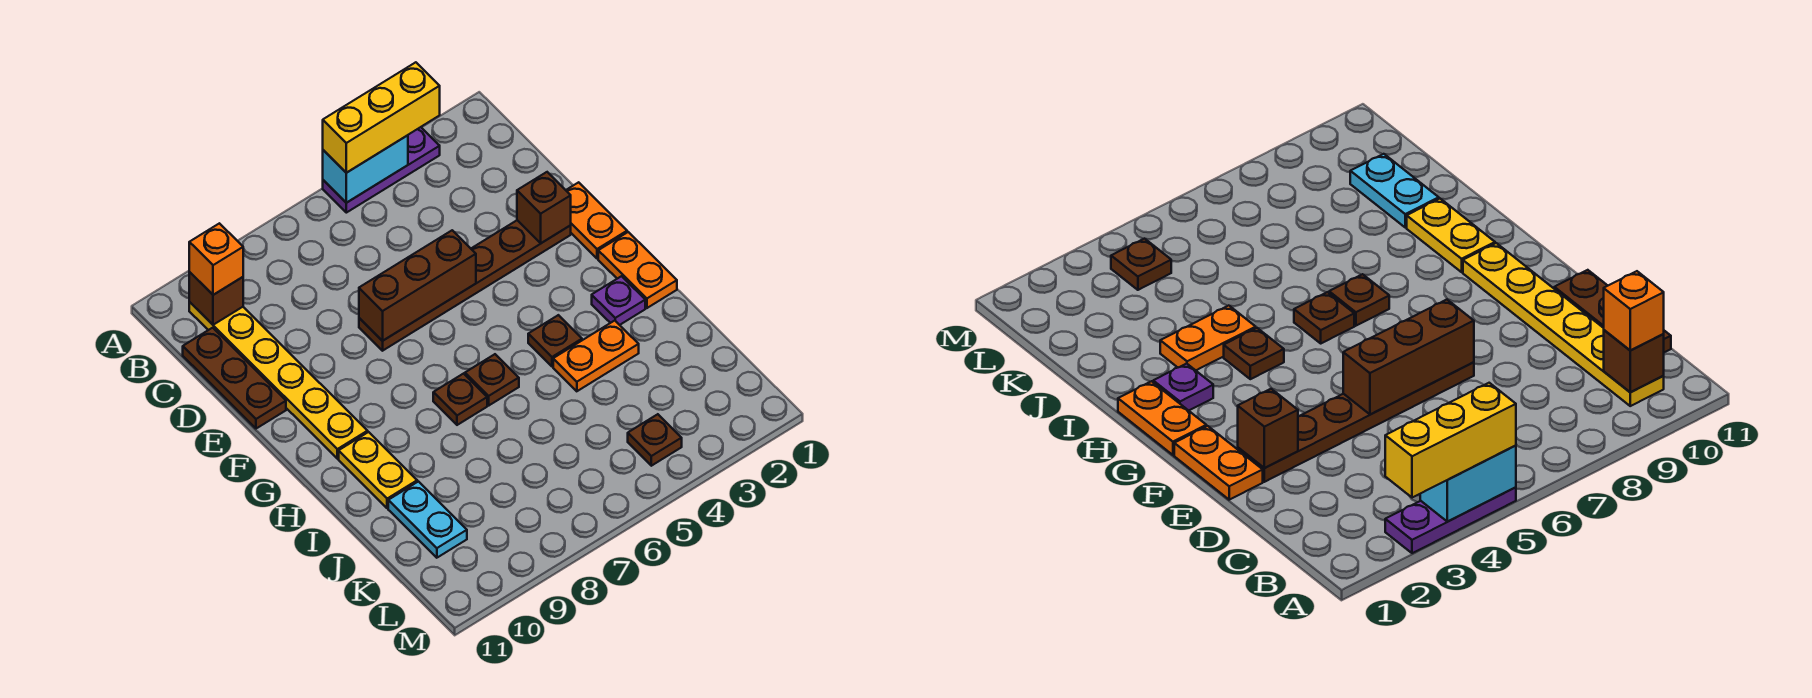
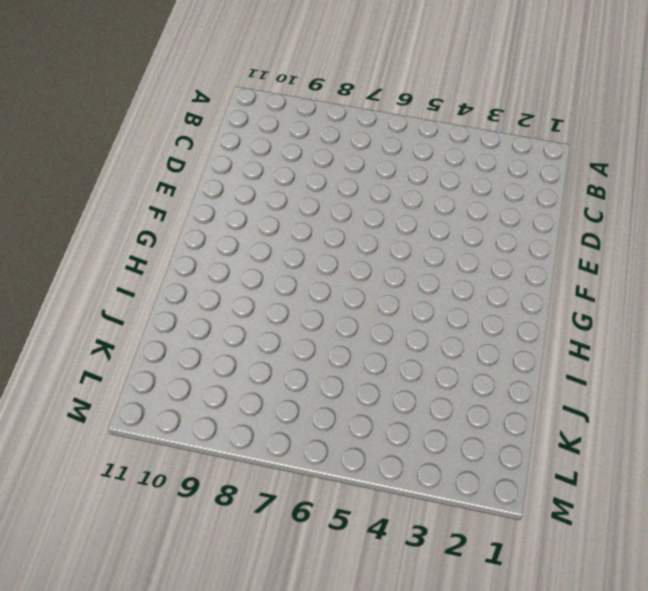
none -> purple plate A3:A5 level 1
none -> yellow plate B10:G10 level 1
none -> brown plate C11:E11 level 1

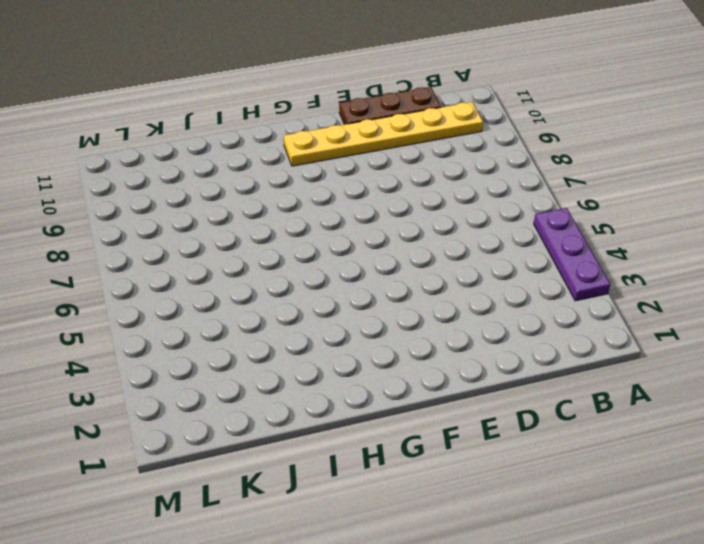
none -> orange plate E1:F1 level 1
none -> brown plate E2:E7 level 1
none -> orange plate G1:H1 level 1

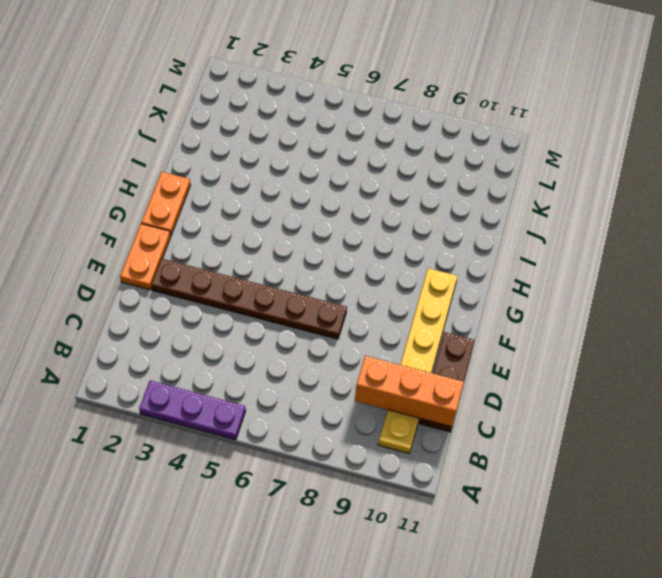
orange brick C9:C11 level 2 -> none
none -> purple plate H2 level 1
none -> brown plate H4 level 1
none -> brown plate H6 level 1

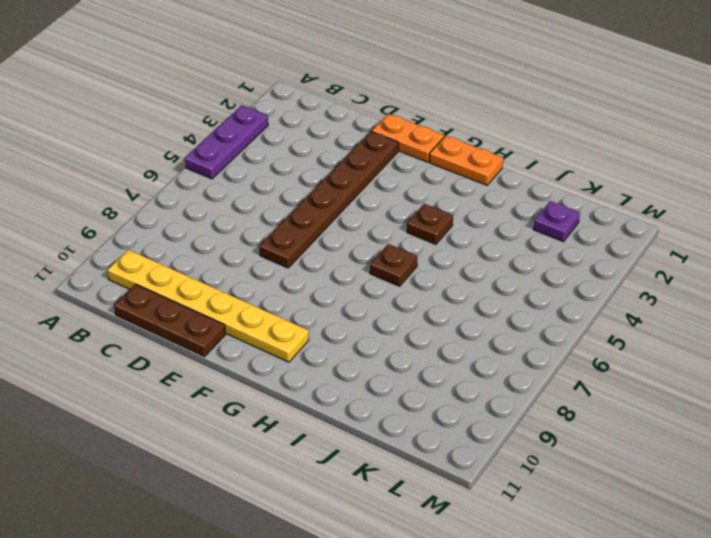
purple plate K2 level 1 -> purple plate H2 level 1
none -> brown plate H7 level 1
none -> yellow plate H10:I10 level 1
none -> orange plate I3:I4 level 1

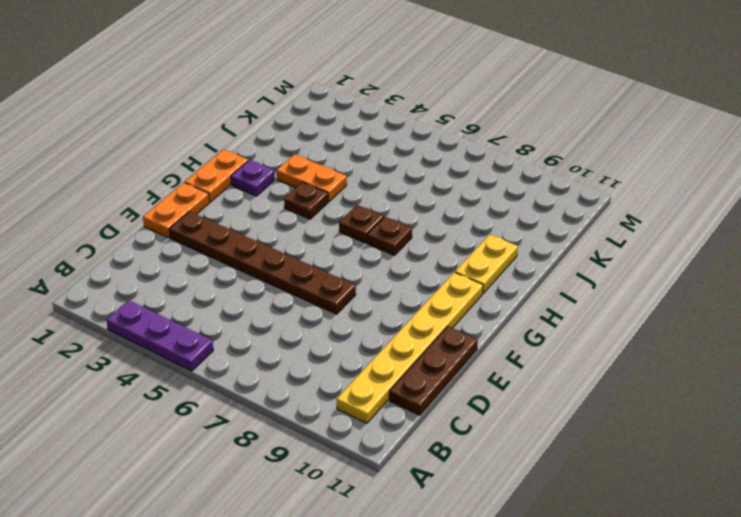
none -> cyan plate J10:K10 level 1
none -> brown plate L4 level 1
none -> cyan brick A4:A5 level 2

